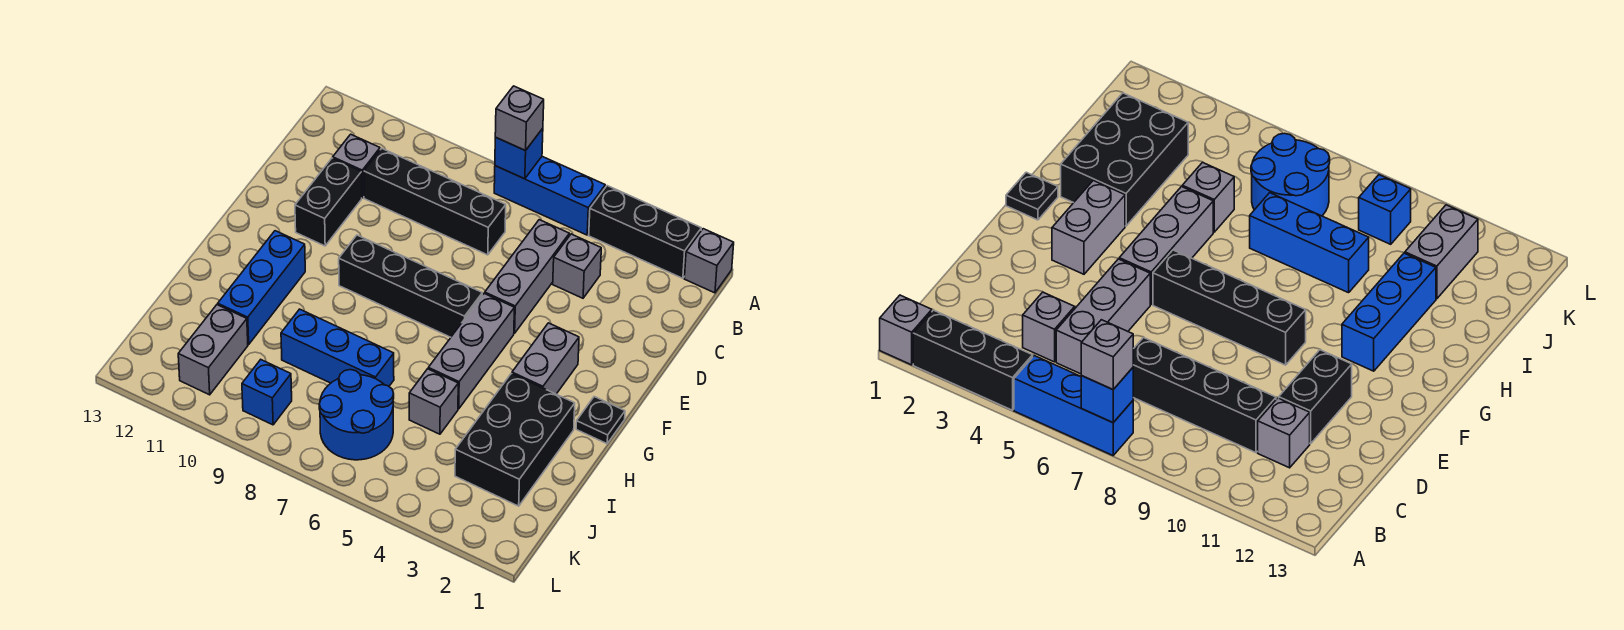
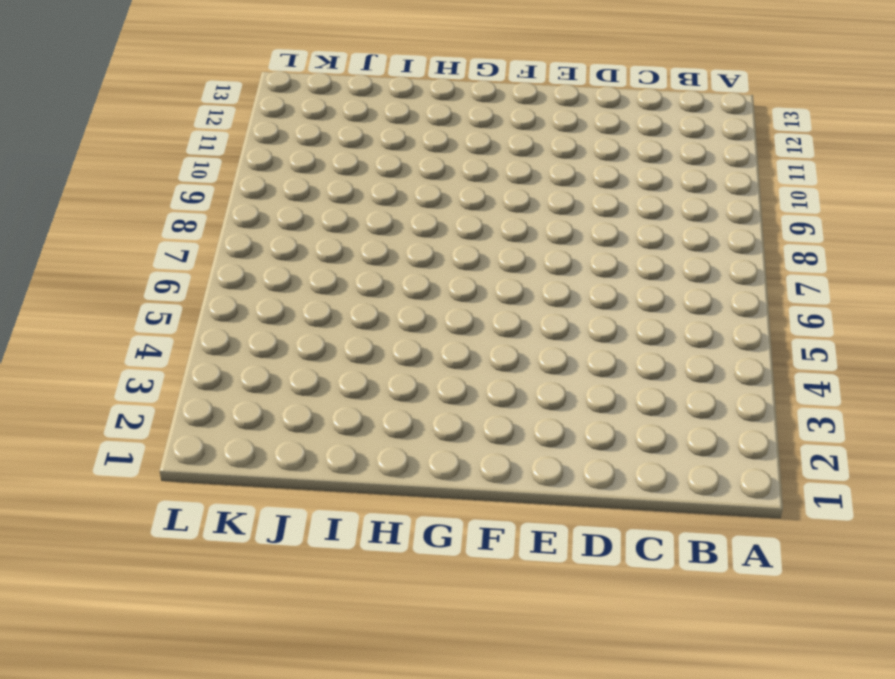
none -> grey brick A1 level 1
none -> black brick A2:A4 level 1
none -> blue brick A5:A7 level 1

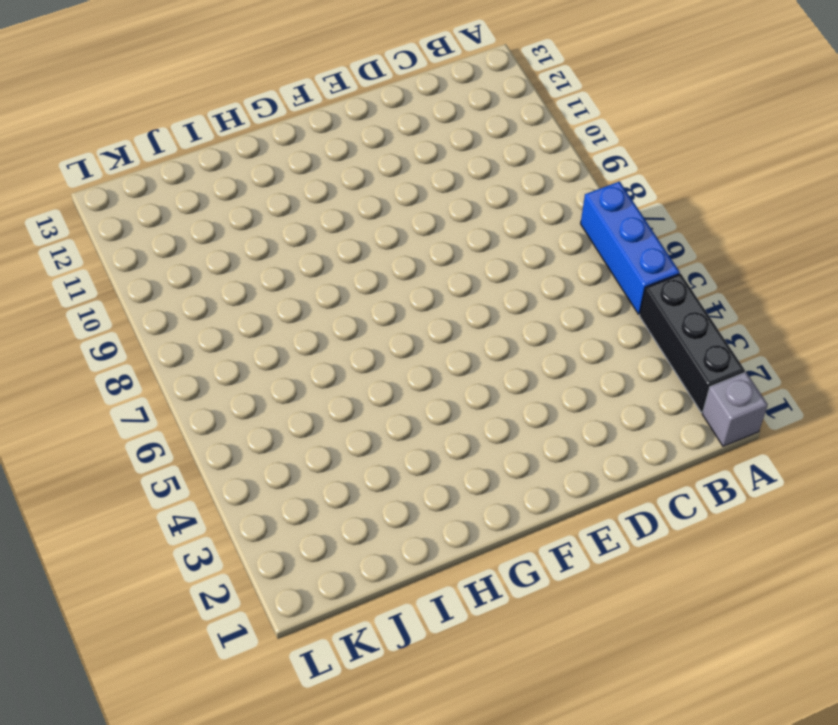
none -> grey brick C4 level 1
none -> grey brick C5:E5 level 1
none -> black brick C7:C10 level 1

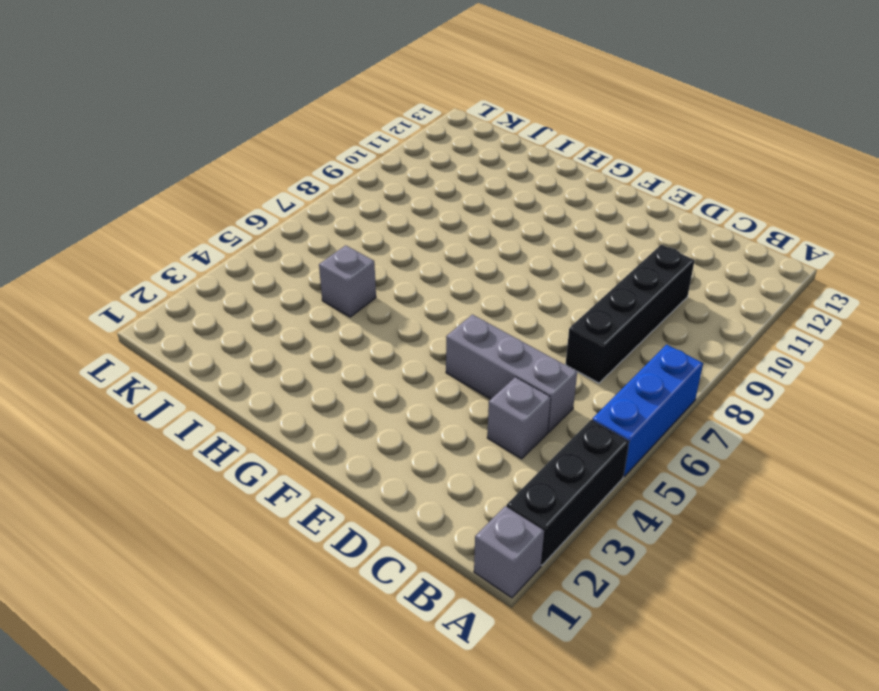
none -> grey brick C11 level 1
none -> black brick D11:E11 level 1
none -> grey brick F3:G3 level 1

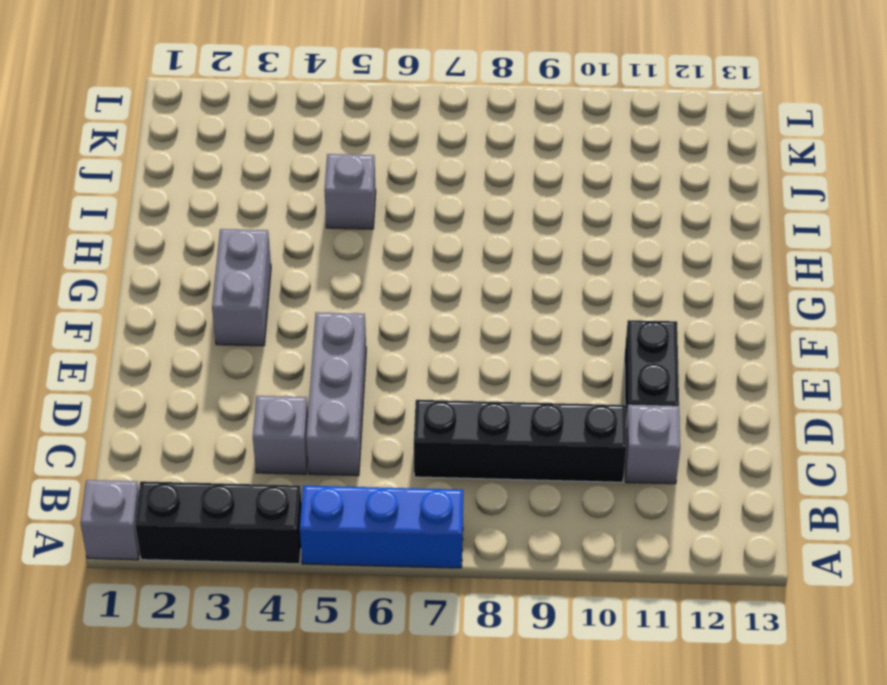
none -> grey brick F5:H5 level 1
none -> black brick F6:F9 level 1
none -> black plate G1 level 1

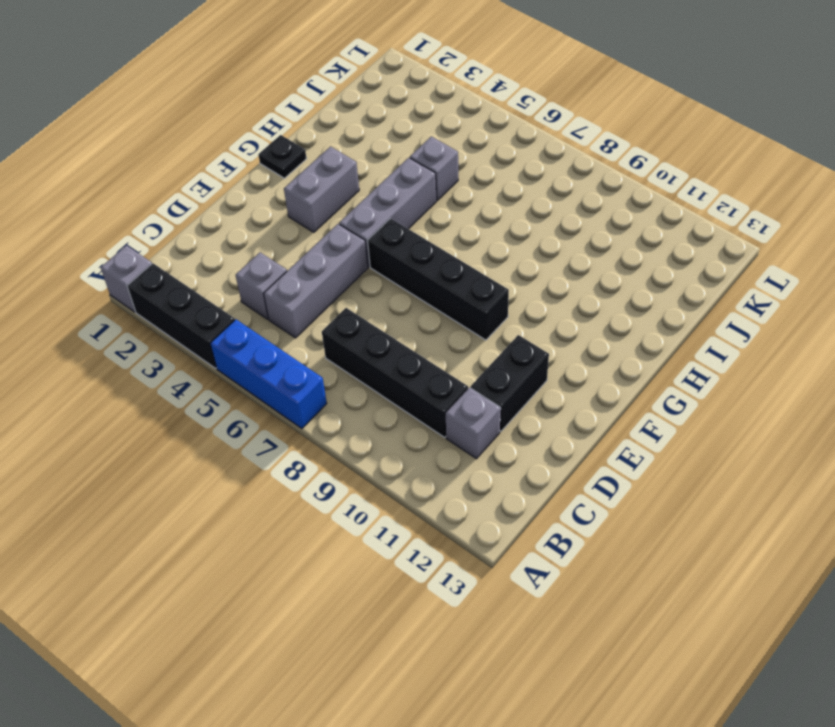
none -> blue brick G11:I11 level 1
none -> black brick H2:J3 level 1
none -> blue brick I7:I9 level 1

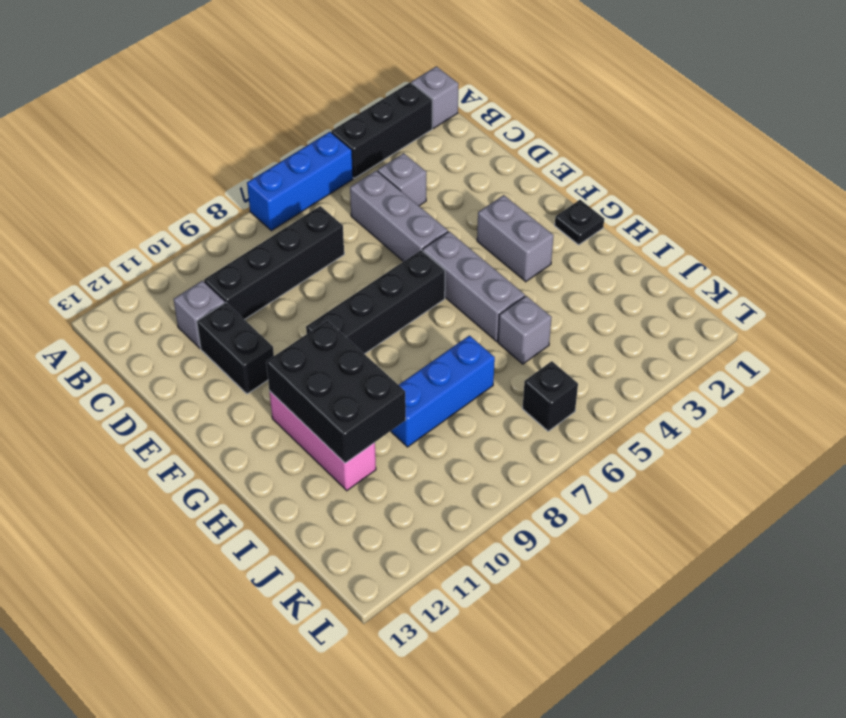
black brick G10:I11 level 2 -> black brick H2:J3 level 1
pink brick G11:I11 level 1 -> blue brick G11:I11 level 1
black brick K6 level 1 -> blue round brick J6:K7 level 1
none -> grey brick J11:K11 level 1
none -> blue brick K9 level 1
none -> blue brick A7 level 2

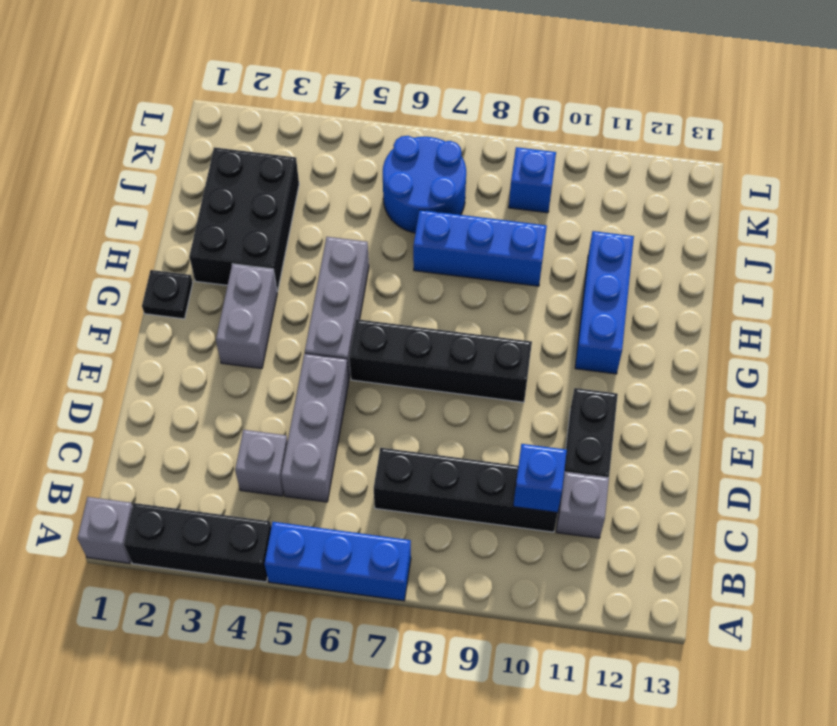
blue brick C10 level 2 -> blue brick A7 level 2
none -> grey brick I5 level 1
none -> grey brick J11:K11 level 1
none -> grey brick A7 level 3

